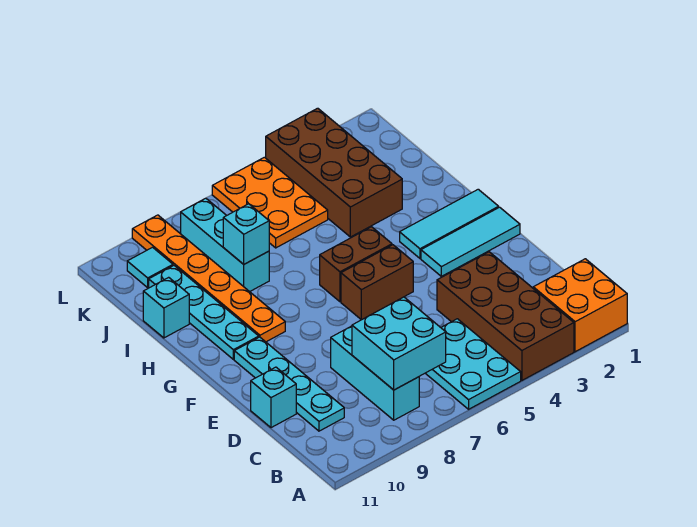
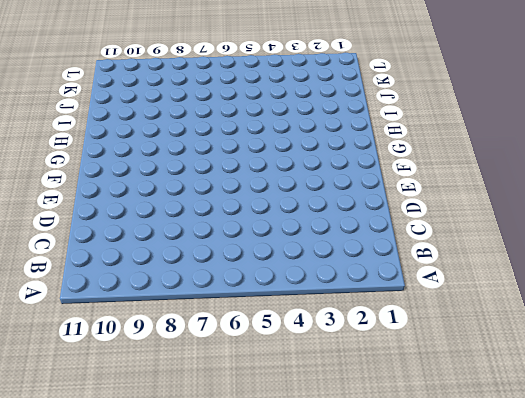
none -> orange brick A1:B2 level 1
none -> brown brick A3:D4 level 1
none -> cyan plate A5:C6 level 1

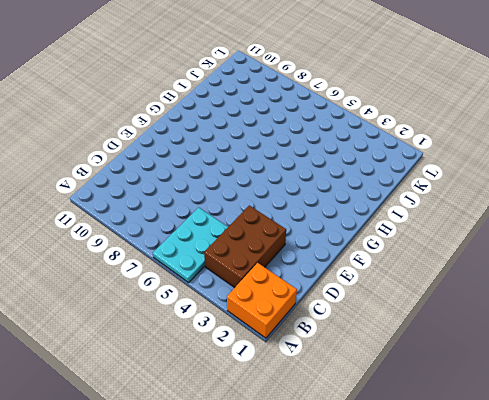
brown brick B3:D4 level 1 -> brown brick A3:D4 level 1
none -> cyan brick B8:D8 level 1
none -> cyan plate C10:F10 level 1
none -> cyan brick D11 level 1

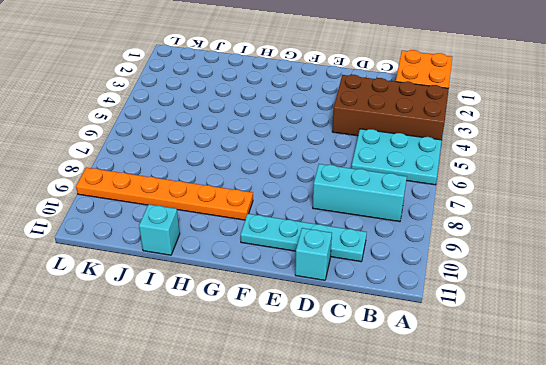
none -> cyan tile F1:F3 level 1
none -> brown brick F5:F6 level 1
none -> cyan tile G1:G3 level 1

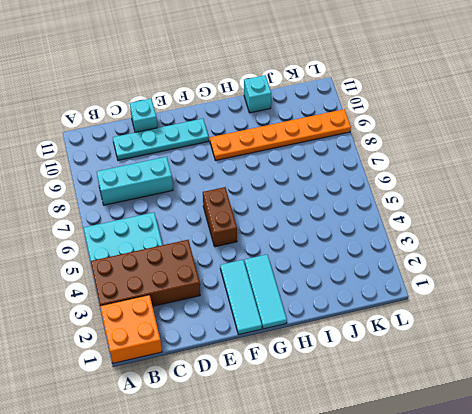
none -> brown brick G5:G6 level 1
none -> cyan plate G10:J10 level 1
none -> brown brick I3:L4 level 1

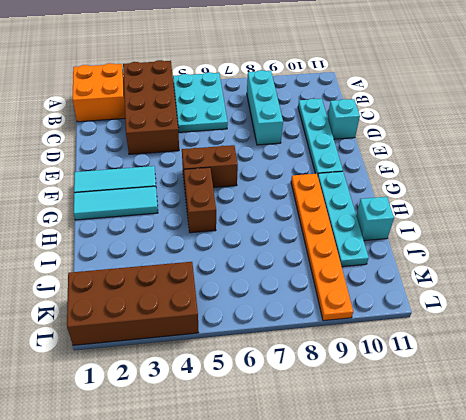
brown brick G5:H5 level 1 -> brown brick G5:G6 level 1
brown brick K1:L4 level 1 -> brown brick I3:L4 level 1
none -> cyan brick I8:K8 level 1
none -> orange plate J5:L6 level 1
none -> cyan tile K10 level 1

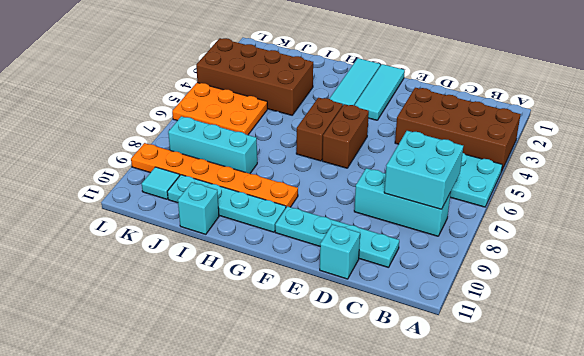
none -> orange brick A1:B2 level 1
none -> cyan brick I8 level 2

